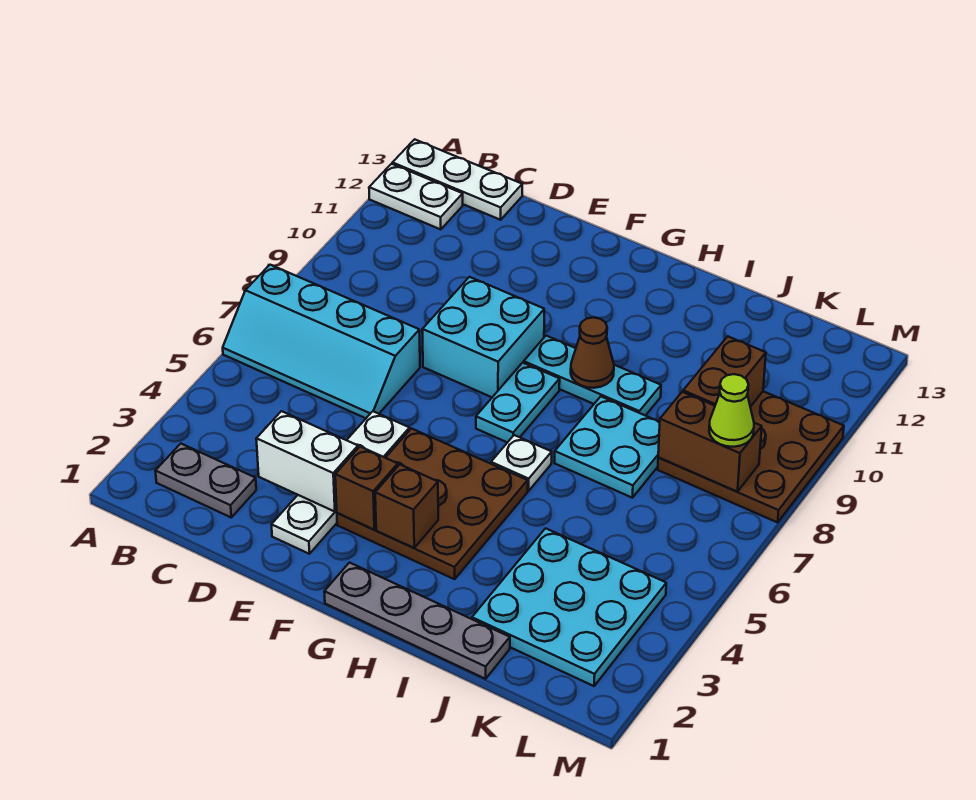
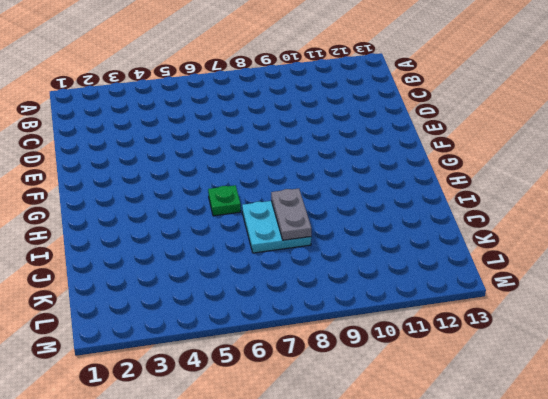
green plate H6 level 1 -> white plate H6 level 1
grey plate I8:J8 level 2 -> grey plate B2:C2 level 1
none -> cyan slope A6:D7 level 1 top 7
none -> white plate A12:B12 level 1
none -> white plate A13:C13 level 1

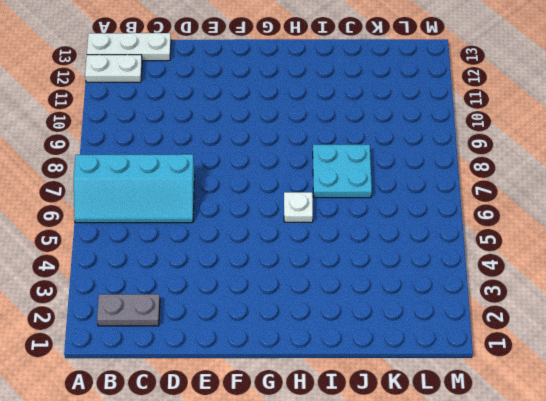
none -> white plate E2:E5 level 1
none -> cyan brick E8:F9 level 1
none -> brown plate F3:H5 level 1

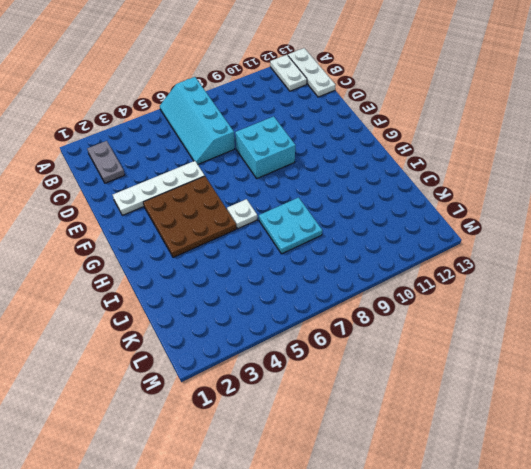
none -> grey plate G1:J1 level 1
none -> cyan plate G7:G8 level 1
none -> cyan plate G9:I9 level 1

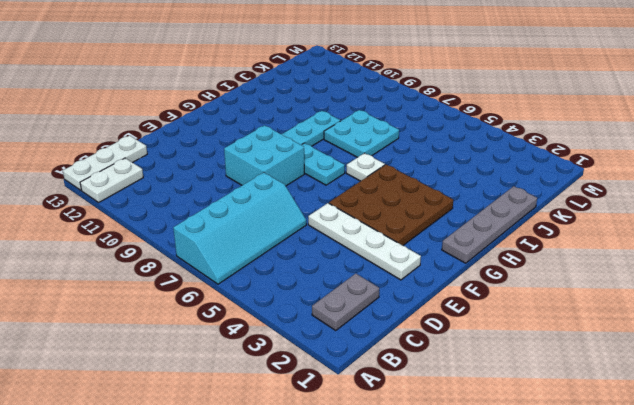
none -> cyan plate J2:L4 level 1
none -> brown plate K8:M10 level 1
none -> white brick D3:E3 level 2

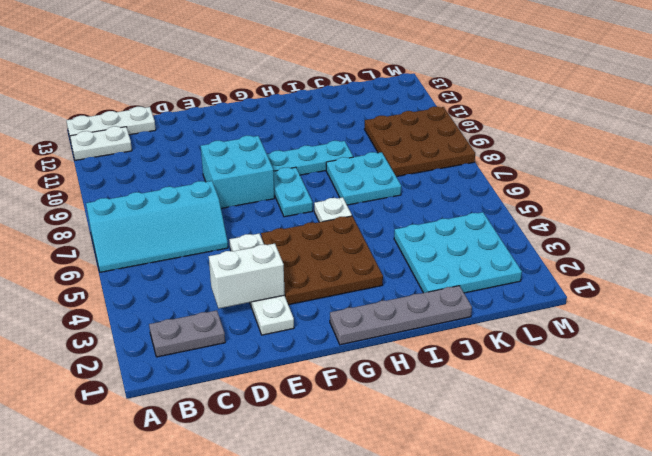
none -> brown brick F3 level 2
none -> brown brick G3 level 2
none -> brown cone H9 level 2

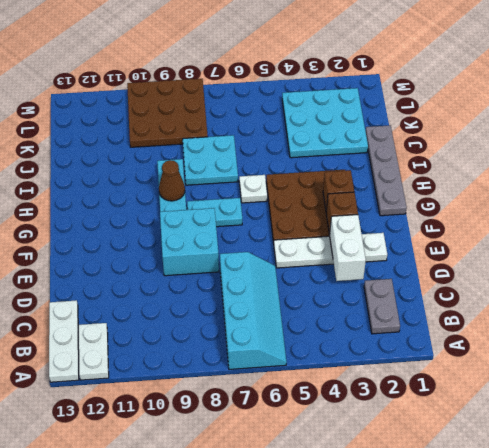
none -> brown brick K8:L8 level 2
none -> brown brick K9:K10 level 2
none -> lime cone L8 level 3

